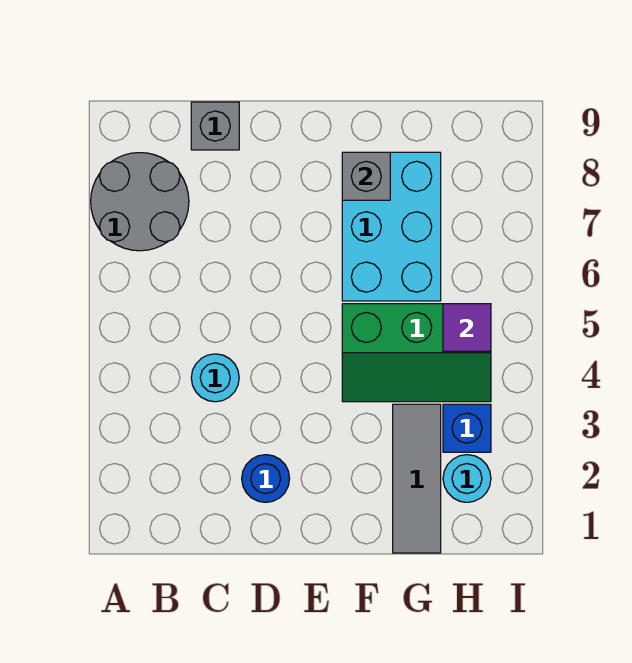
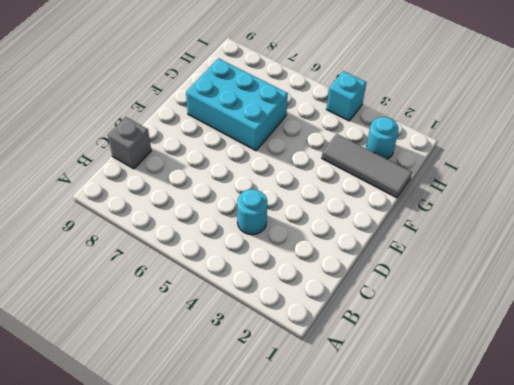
cyan brick I4 level 1 -> none
none -> grey round brick A7:B8 level 1
none -> blue round brick D2 level 1

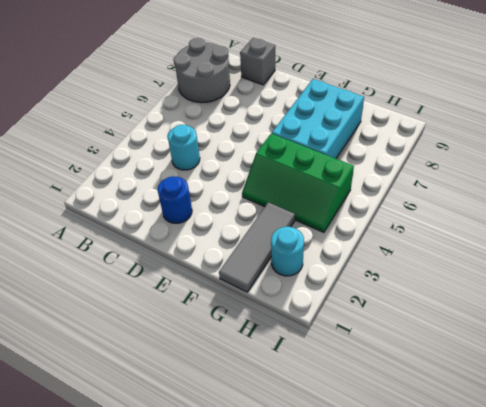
none -> blue brick H3 level 1
none -> grey brick F8 level 2

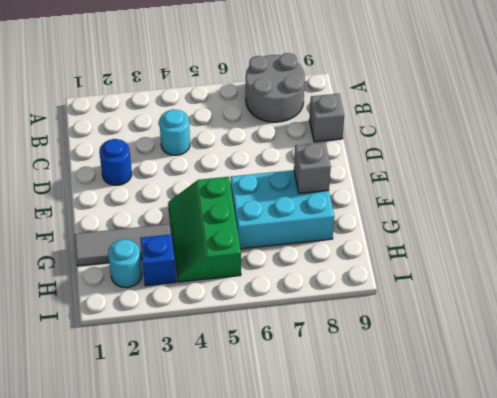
none -> purple tile H5 level 2

